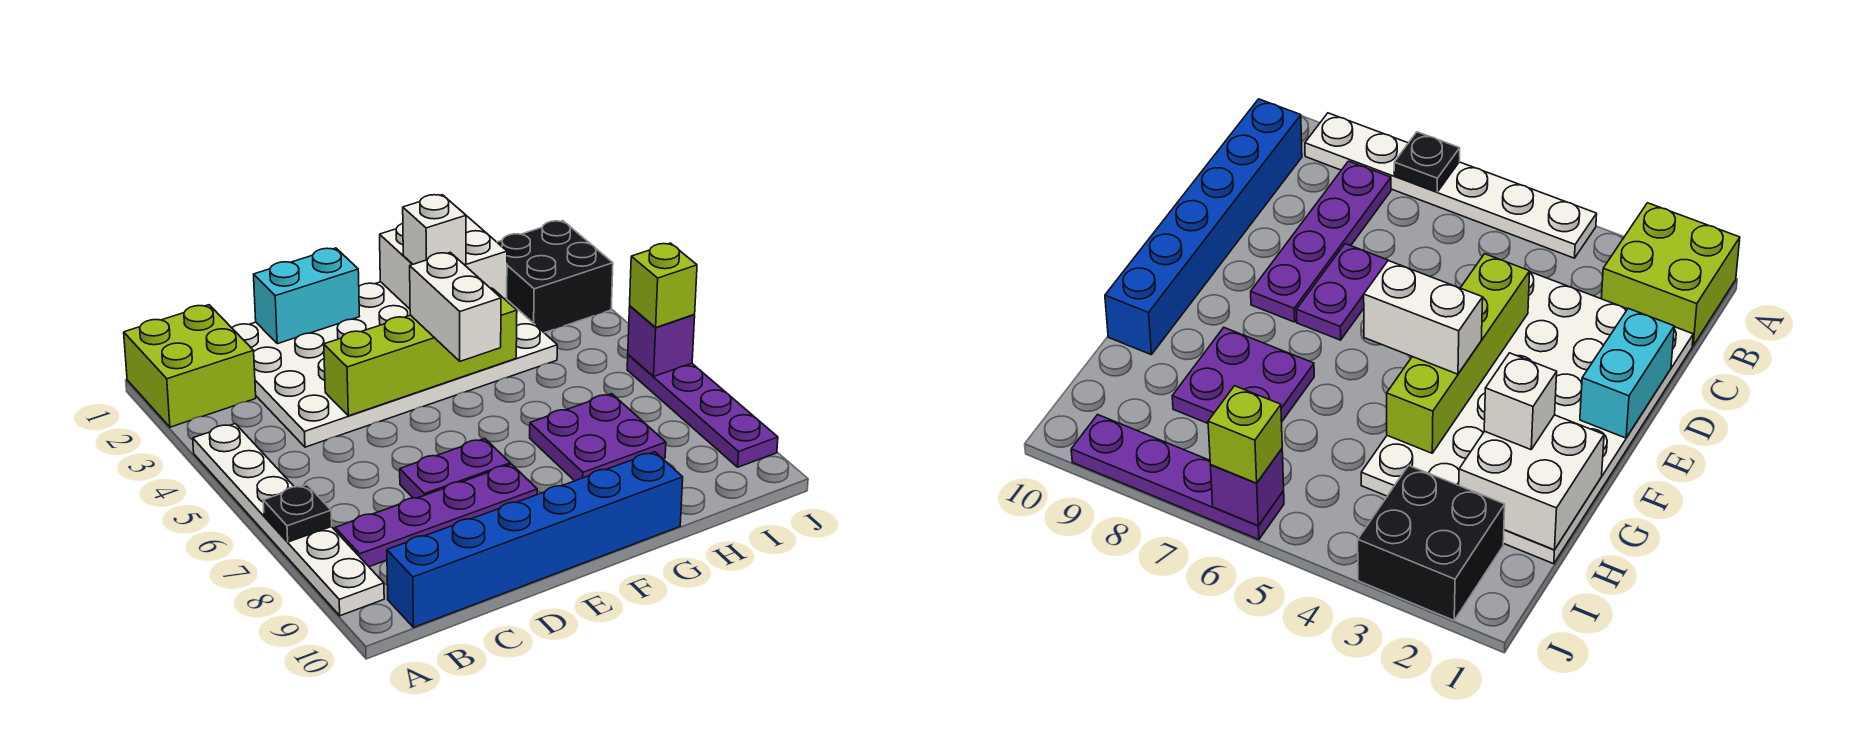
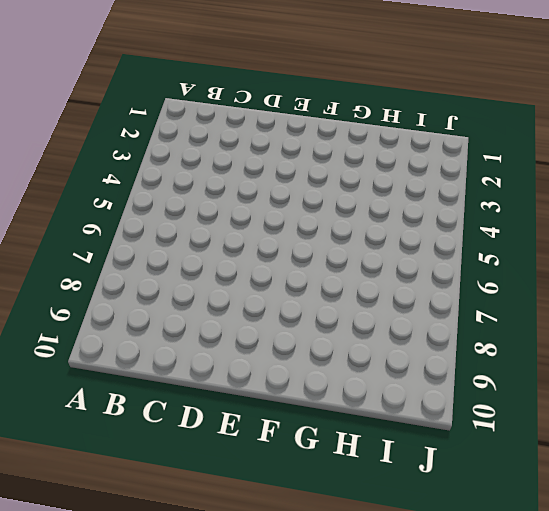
none -> lime brick A1:B2 level 1
none -> white plate A4:A9 level 1
none -> purple plate B8:E8 level 1

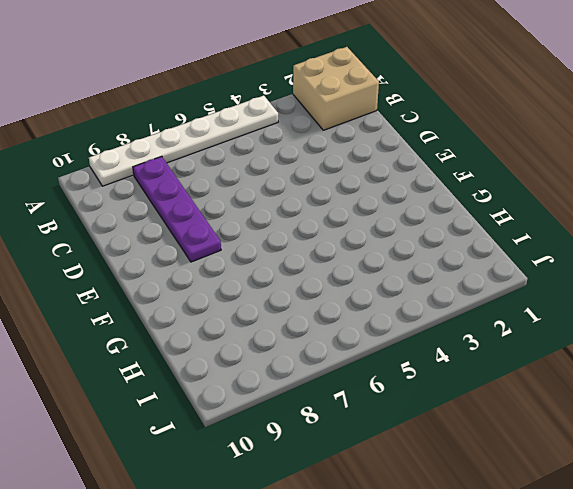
tan brick A1:B2 level 1 -> lime brick A1:B2 level 1
none -> blue brick B10:G10 level 1
none -> white plate C1:H4 level 1
none -> purple plate D7:E7 level 1

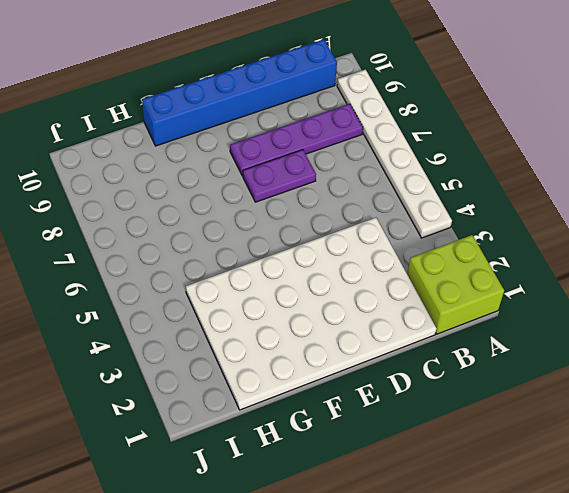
none -> purple plate G7:H8 level 1
none -> black brick I2:J3 level 1
none -> purple plate J6:J9 level 1

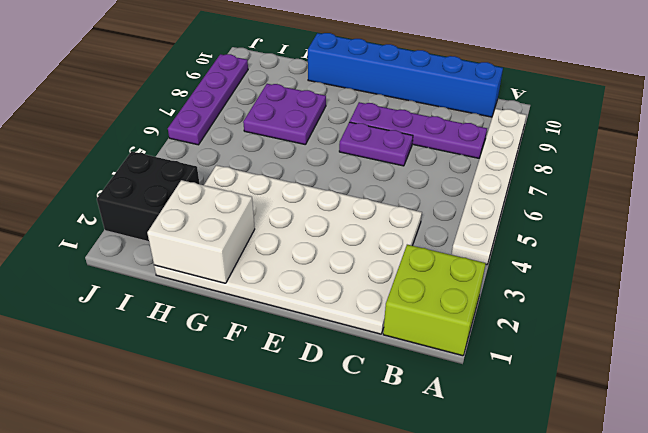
none -> black plate A7 level 2
none -> cyan brick D1:E1 level 2
none -> lime brick D4:G4 level 2

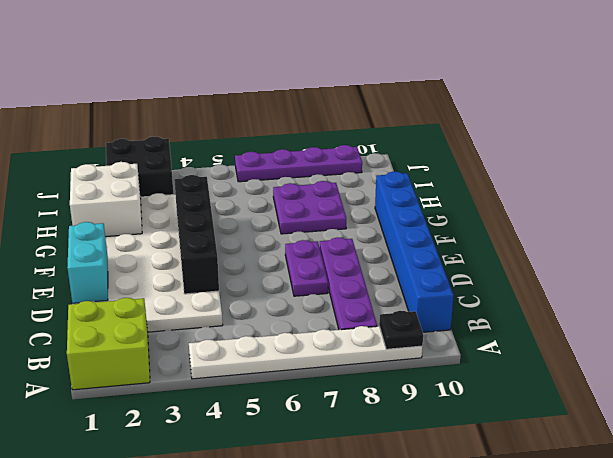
black plate A9 level 2 -> black plate A7 level 2
black brick D4:G4 level 2 -> lime brick D4:G4 level 2
none -> purple brick J6 level 2
none -> white brick F4:F5 level 3
none -> white brick G2 level 3

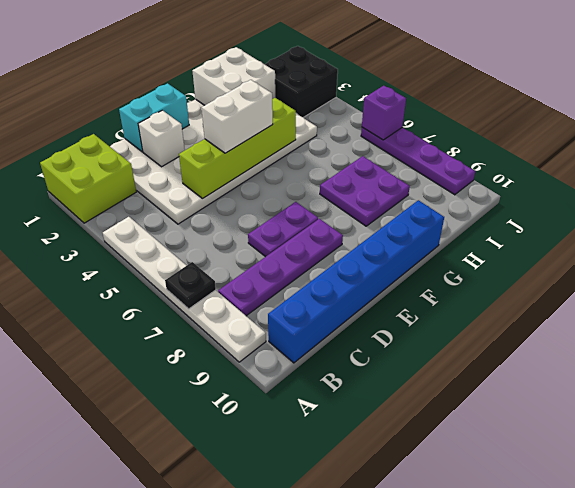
white brick D2 level 2 -> white brick G2 level 3
white brick E4:F4 level 3 -> white brick F4:F5 level 3
none -> lime brick J6 level 3

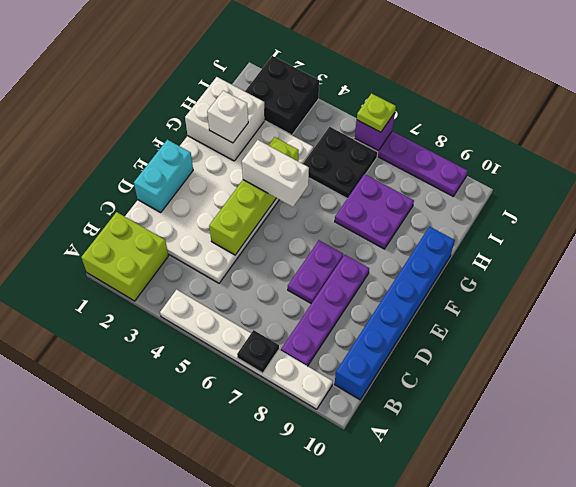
black plate H5:I6 level 1 -> none
lime plate J6 level 3 -> lime brick J6 level 3

